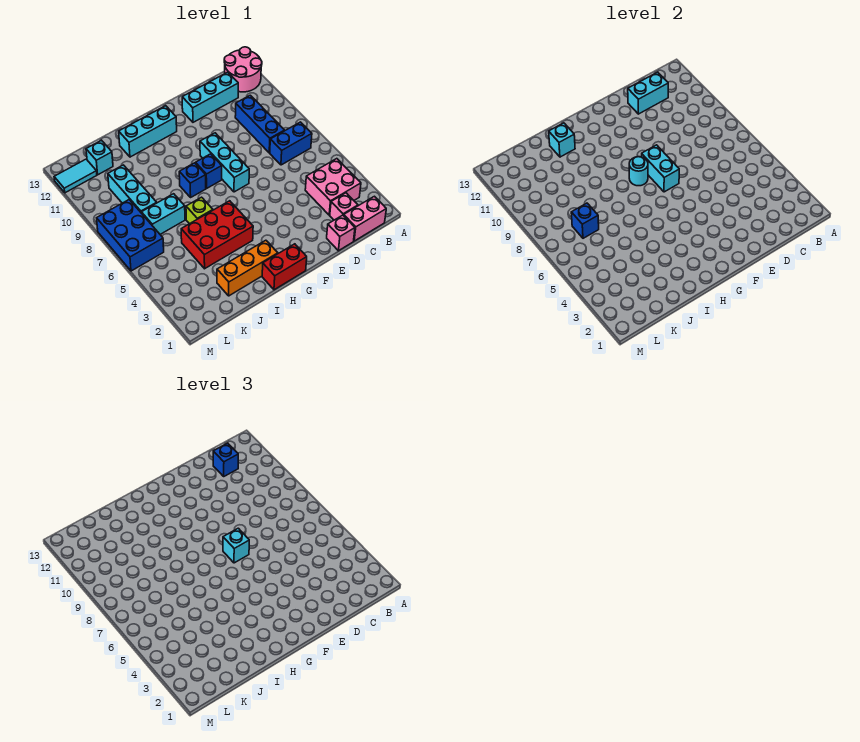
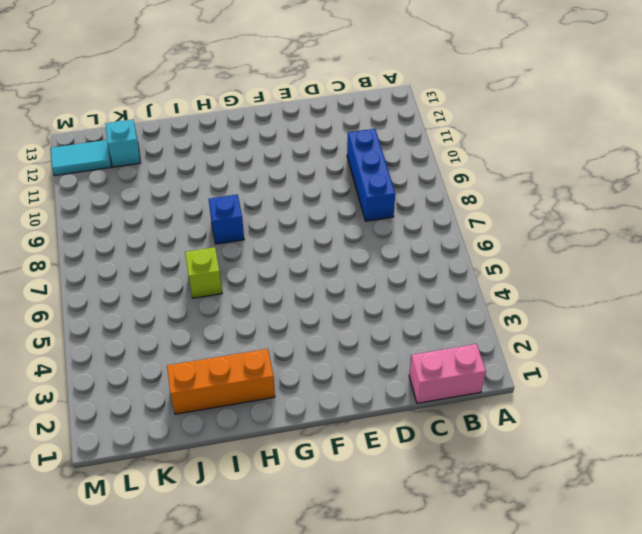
none -> pink round brick A12:B13 level 1
none -> pink brick B3:C4 level 1
none -> blue brick B7:C7 level 1

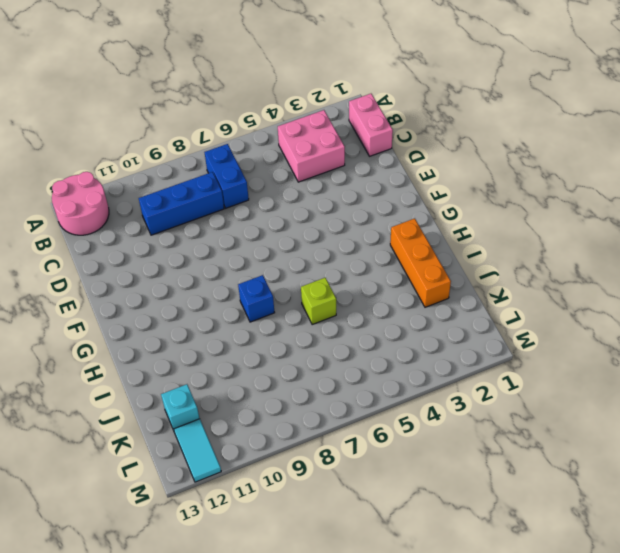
none -> pink brick C2 level 1
none -> cyan brick C12:E12 level 1
none -> pink brick D1 level 1

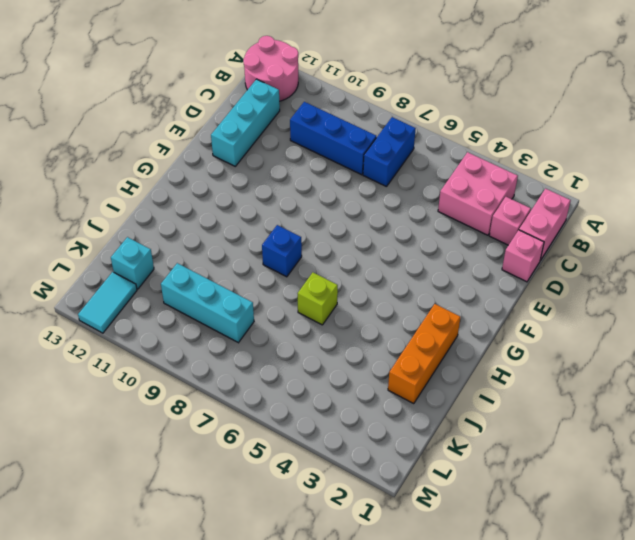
none -> cyan brick F7:F9 level 1
none -> red brick G1:H1 level 1
none -> blue brick G8 level 1

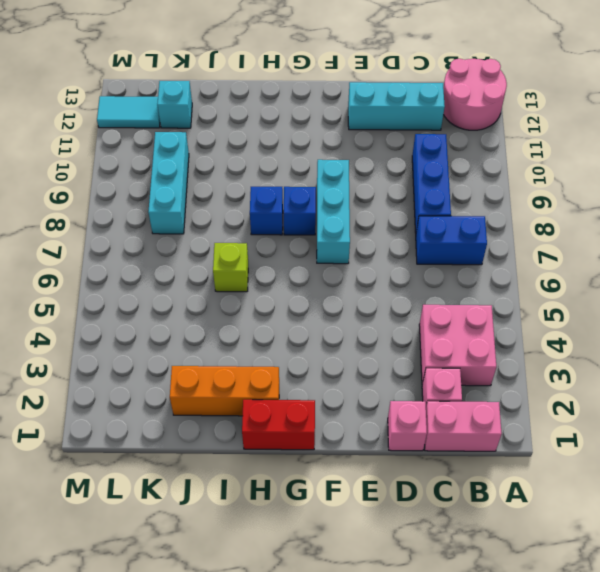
none -> cyan brick G12:I12 level 1
none -> red brick H4:J5 level 1
none -> cyan brick J7:K7 level 1

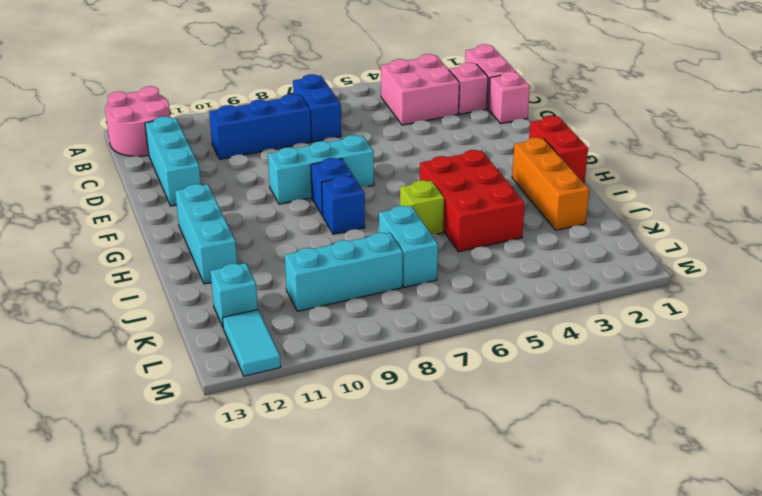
none -> blue brick L6:M8 level 1
none -> cyan brick C12:D12 level 2
none -> cyan brick F7:F8 level 2

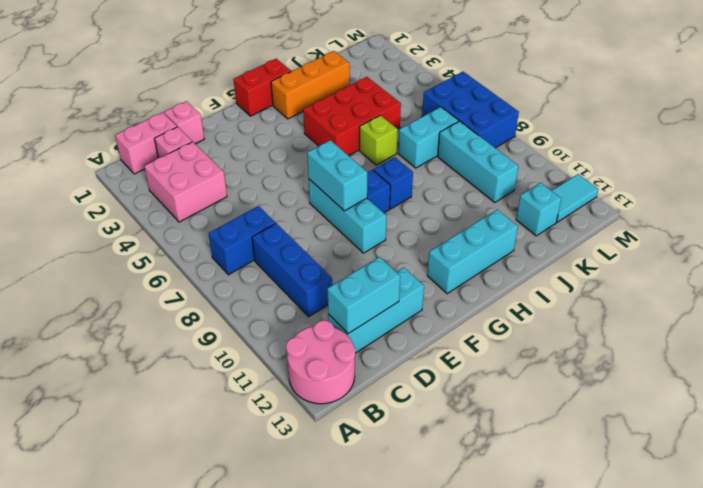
none -> cyan round brick G8 level 2
none -> cyan brick I12 level 2
none -> blue brick K7 level 2

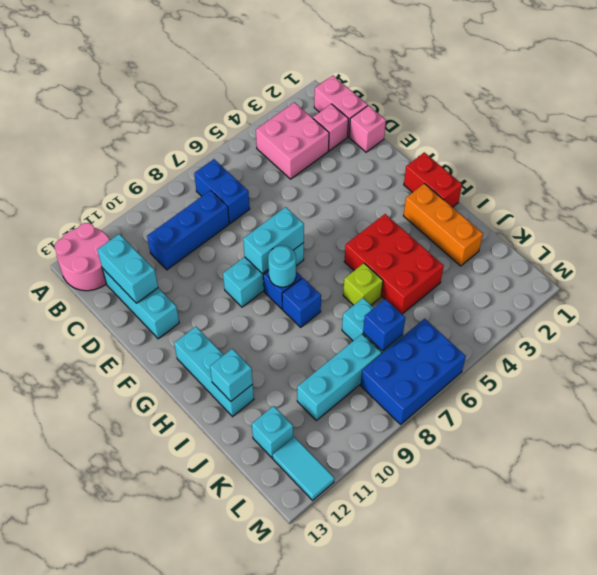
none -> blue brick C12 level 3
none -> cyan brick F7 level 3

